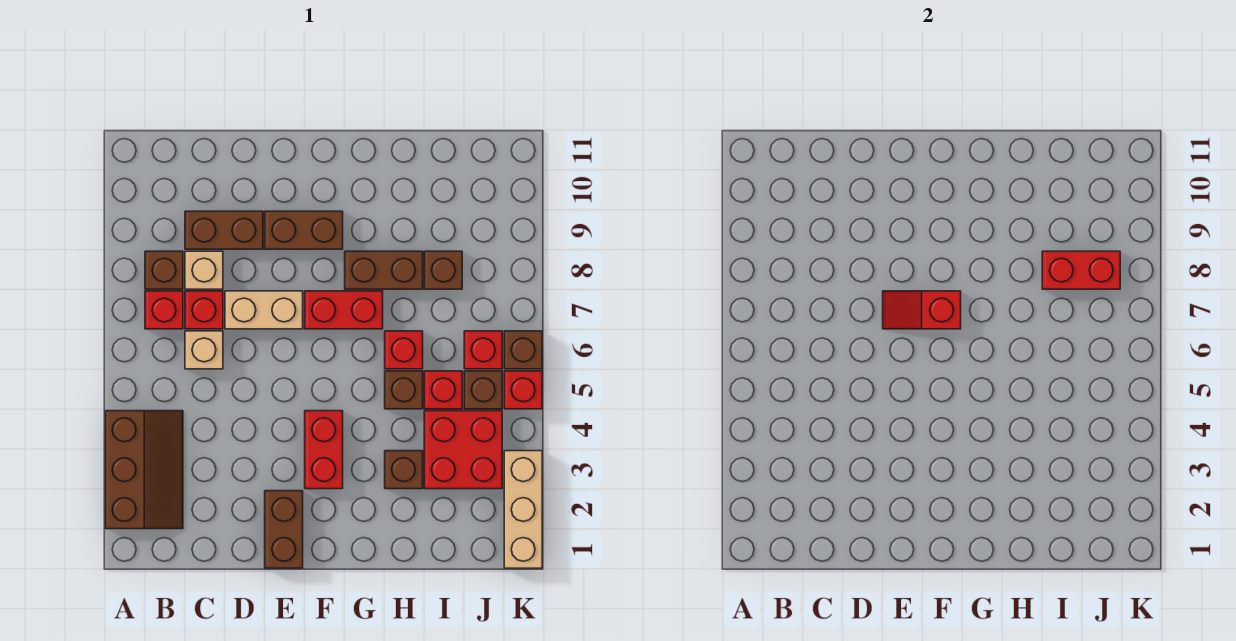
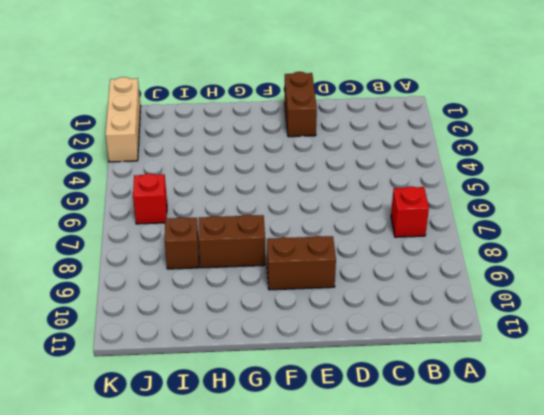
none -> brown slope A2:B4 level 1 top A
none -> brown brick B8 level 1
none -> tan brick C6 level 1

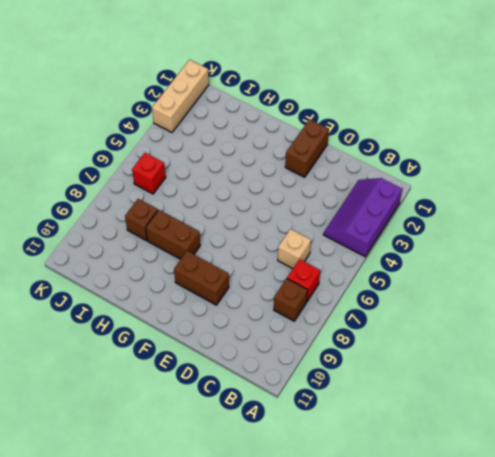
purple slope A2:B4 level 1 top A -> brown slope A2:B4 level 1 top A
none -> red brick C7 level 1
none -> tan brick C8 level 1
none -> brown brick C9:D9 level 1

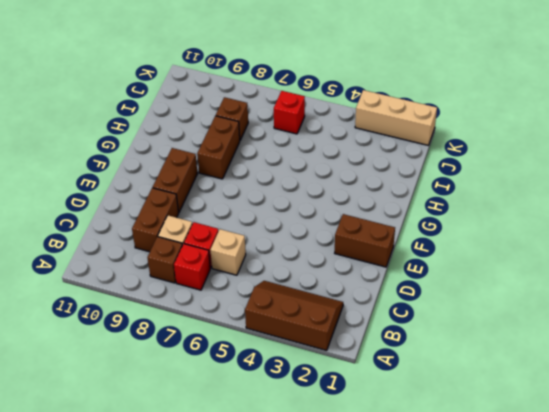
none -> tan brick D7:E7 level 1
none -> red brick F3:F4 level 1
none -> red brick F7:G7 level 1

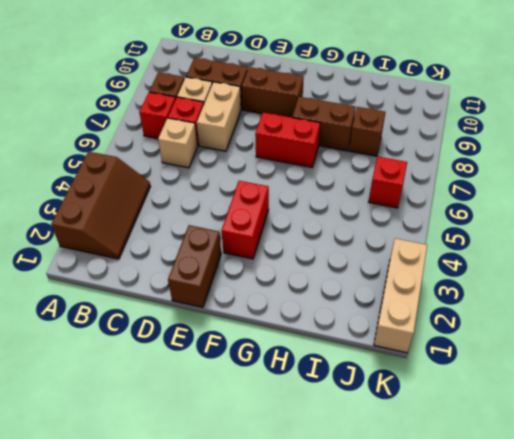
tan brick D7:D8 level 1 -> tan brick D7:E7 level 1
none -> brown brick H3 level 1
none -> brown brick H5 level 1
none -> red brick H6 level 1

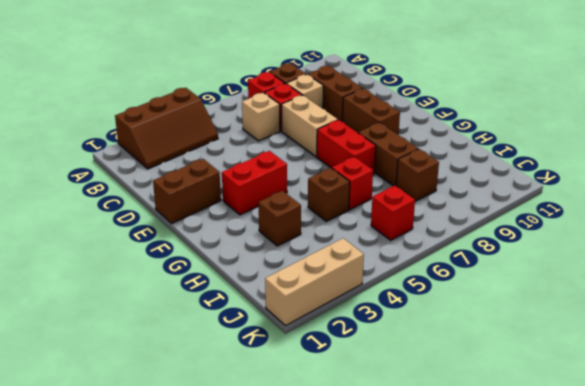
none -> red brick I3:J4 level 1
none -> red brick I5 level 1
none -> brown brick J5 level 1

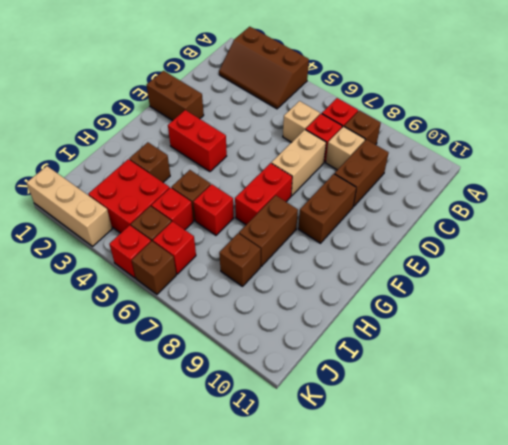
none -> red slope E7:F7 level 2 top F
none -> red brick I8:J8 level 2

